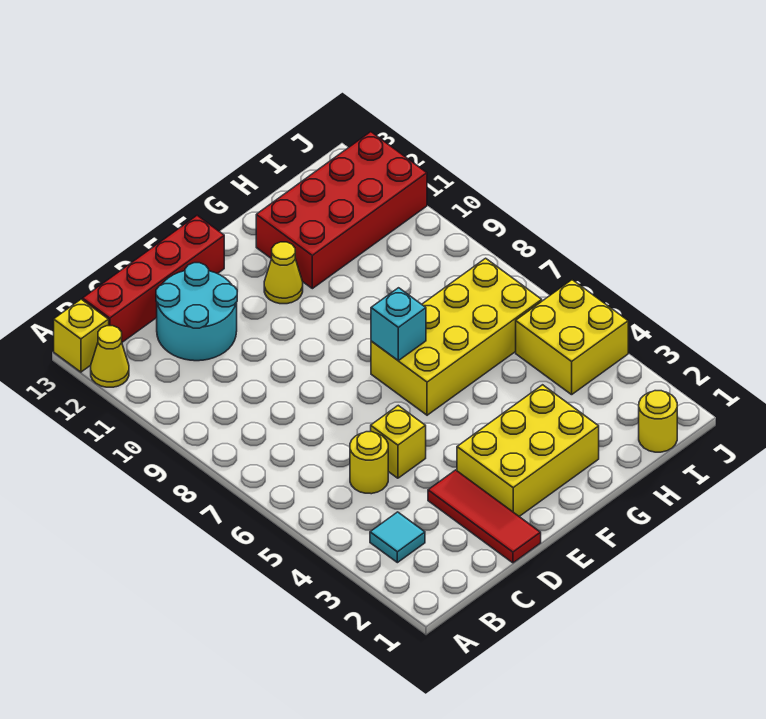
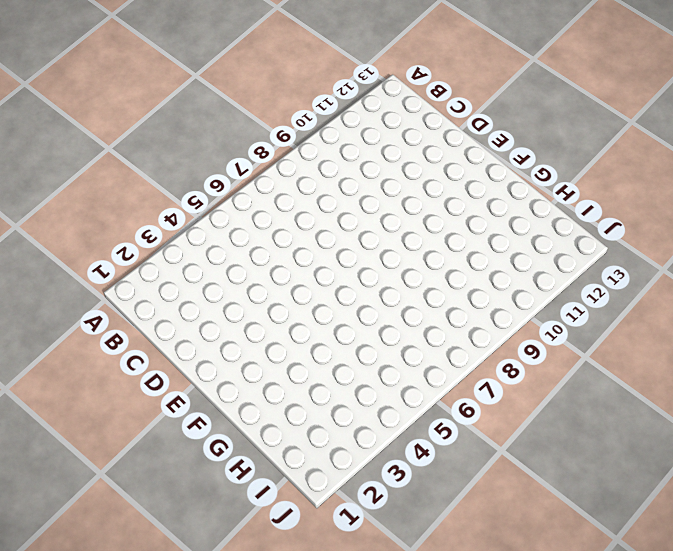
none -> yellow cone A12 level 1
none -> yellow brick A13 level 1
none -> cyan tile B3 level 1

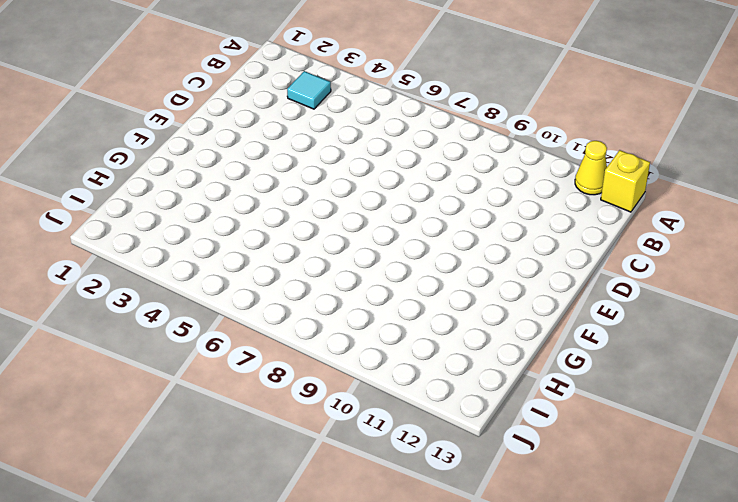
none -> red brick B13:E13 level 1
none -> yellow round brick C5 level 1
none -> cyan round brick C11:D12 level 1

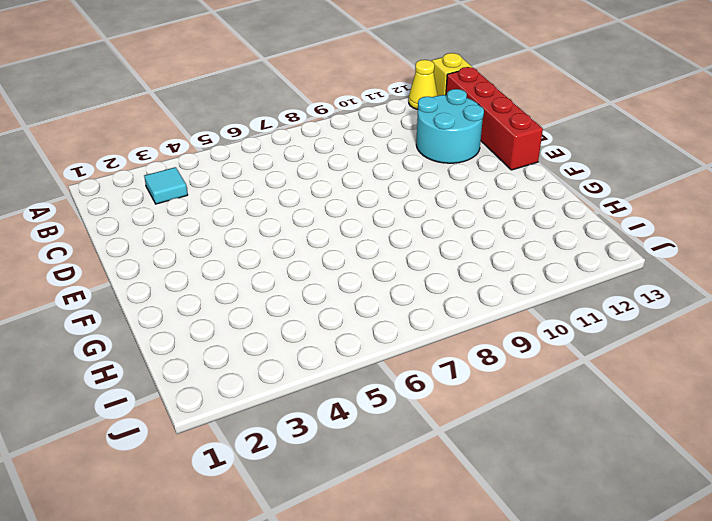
none -> yellow round brick C5 level 1
none -> red tile D1:D3 level 1
none -> yellow brick D5 level 1

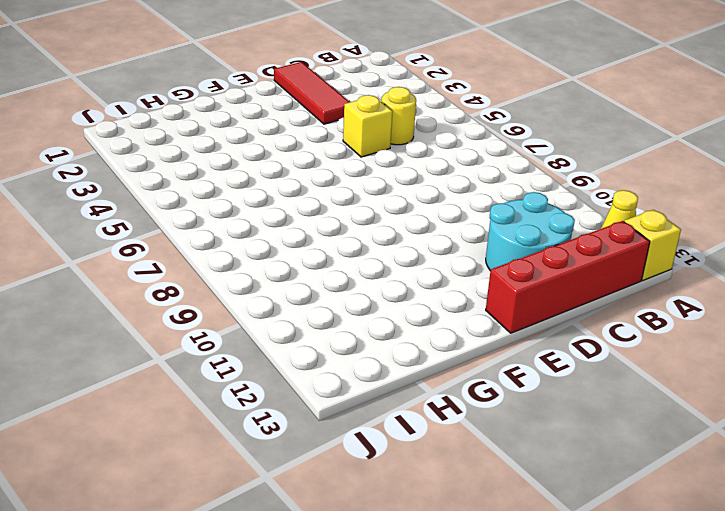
none -> cyan tile B3 level 1
none -> yellow brick E2:G3 level 1
none -> yellow brick F6:I7 level 1

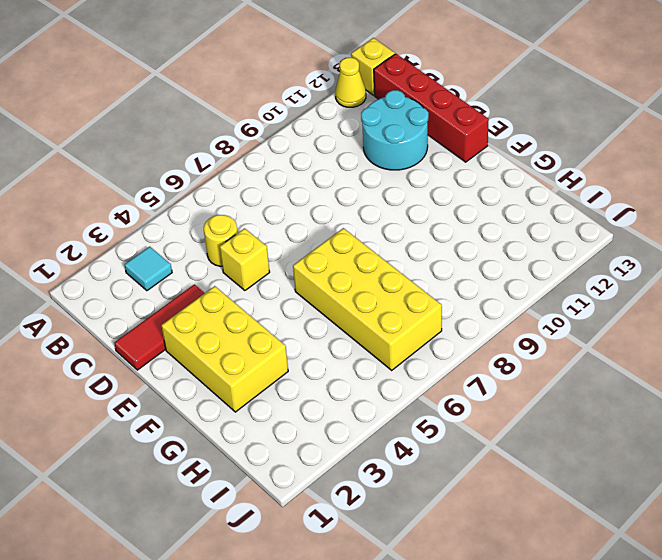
none -> yellow cone F11 level 1
none -> red brick G11:J12 level 1
none -> yellow round brick I1 level 1

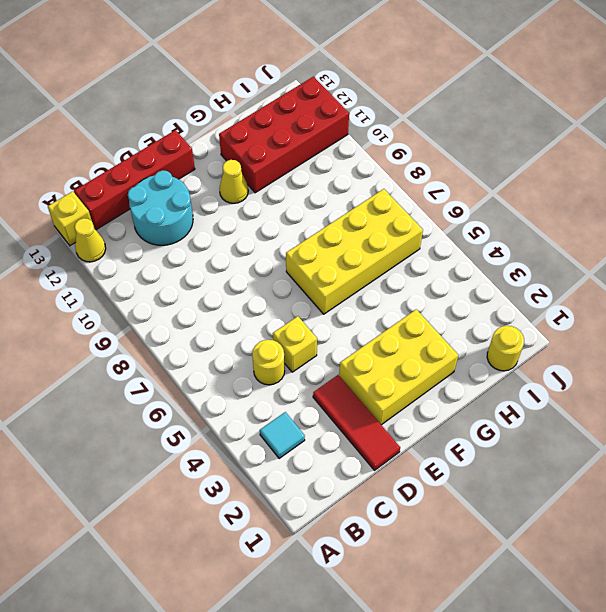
none -> yellow brick I4:J5 level 1
none -> cyan brick F7 level 2

